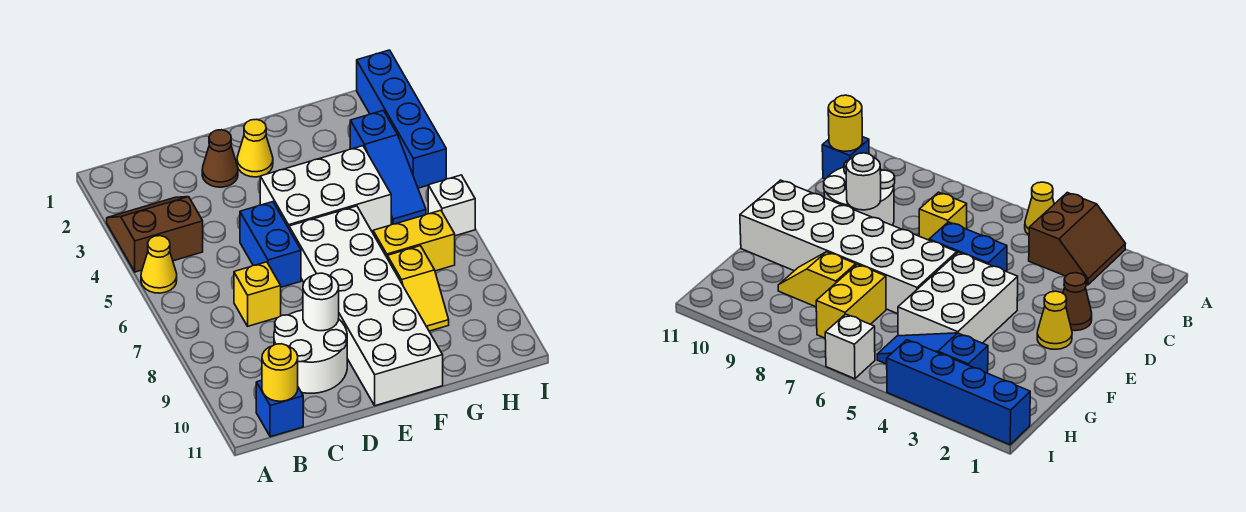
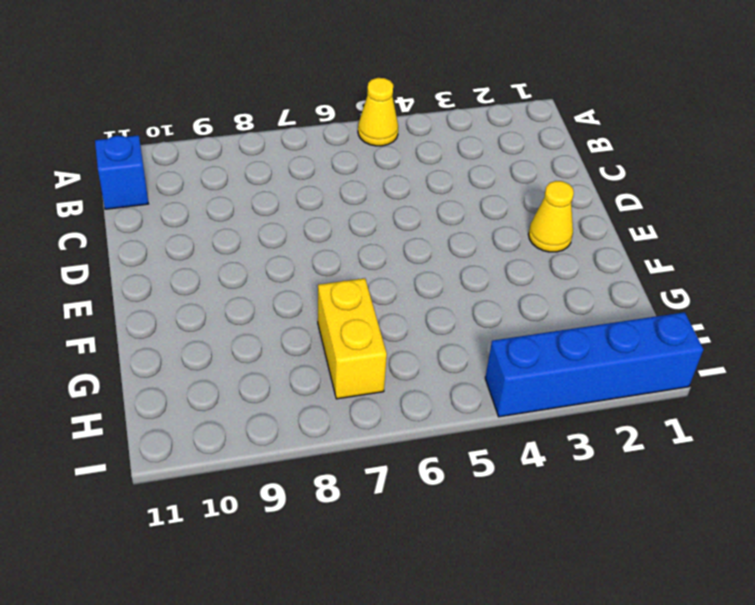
none -> brown slope A3:B4 level 1 top 4
none -> yellow brick C7 level 1
none -> white round brick C9:D10 level 1

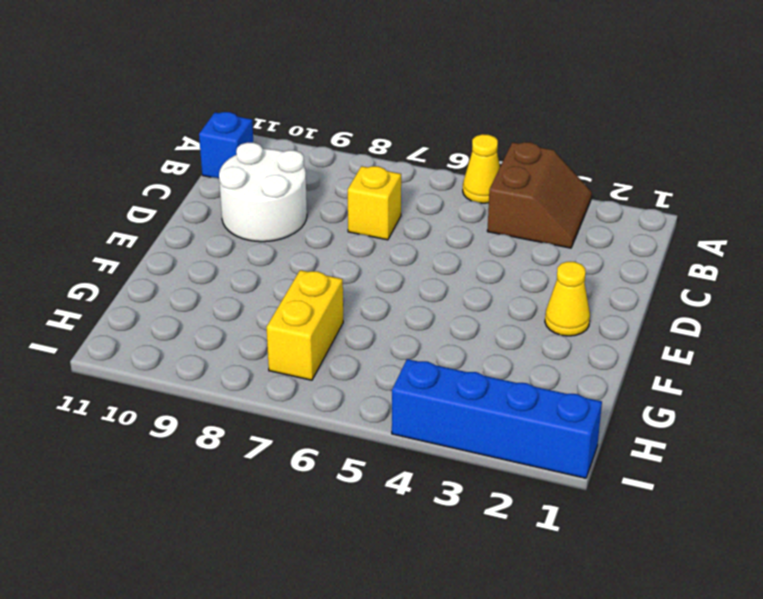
none -> brown cone D2 level 1
none -> blue brick D5:D6 level 1
none -> white brick E4:G5 level 1

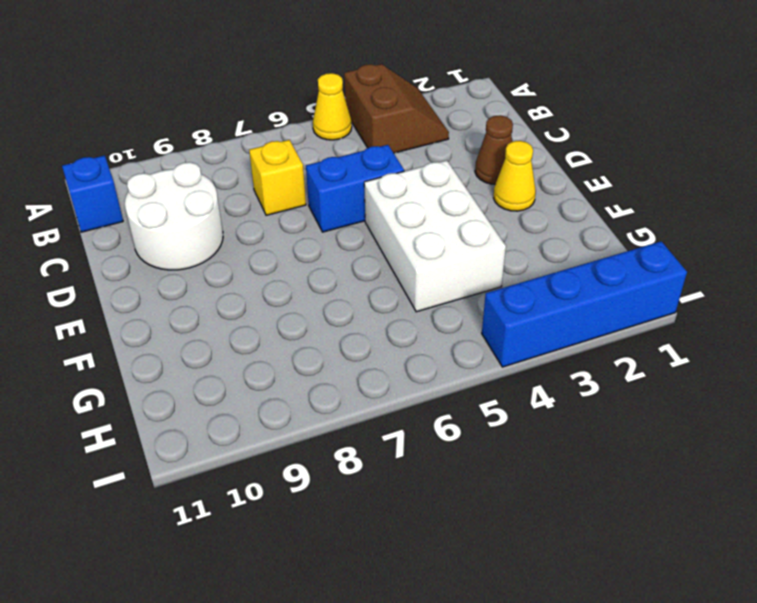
none -> white brick E6:F11 level 1
none -> yellow brick G7:H7 level 1
none -> yellow slope G8:G9 level 1 top 8

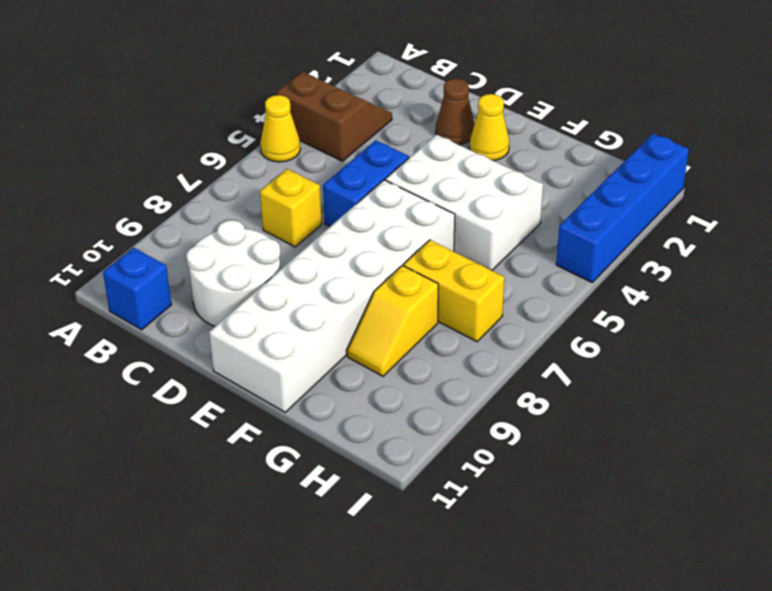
none -> blue slope H3:H5 level 1 top 3
none -> white brick I6 level 1
none -> yellow round brick B11 level 2

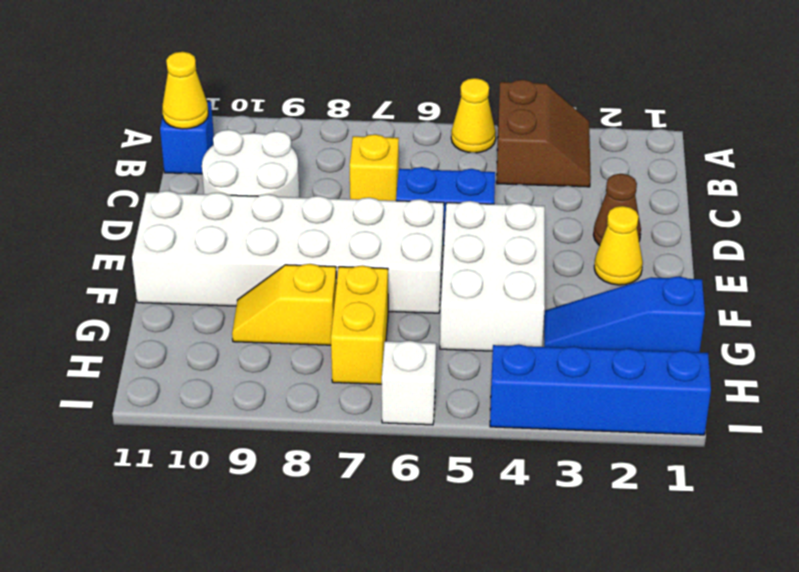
yellow cone B11 level 2 -> yellow round brick B11 level 2
blue slope G1:G3 level 1 top 1 -> blue slope H3:H5 level 1 top 3
none -> white round brick D9 level 2

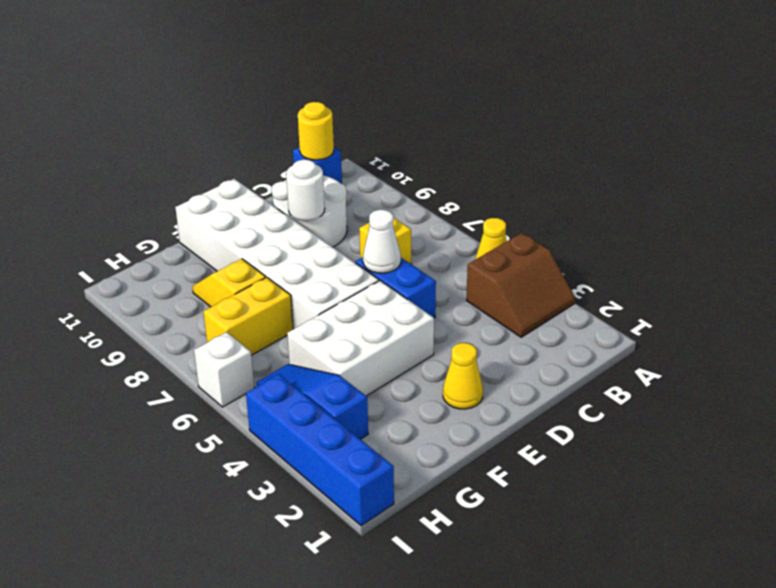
white cone D6 level 2 -> none
none -> brown cone D2 level 1

